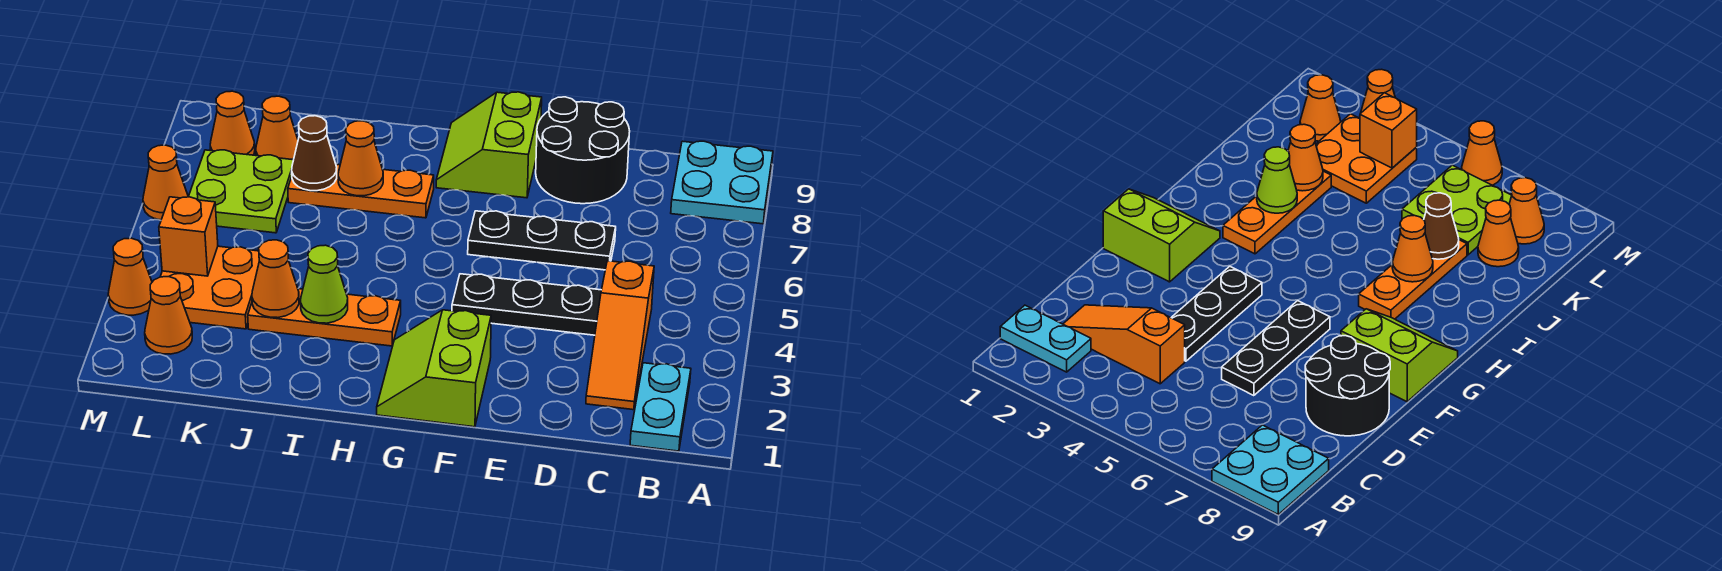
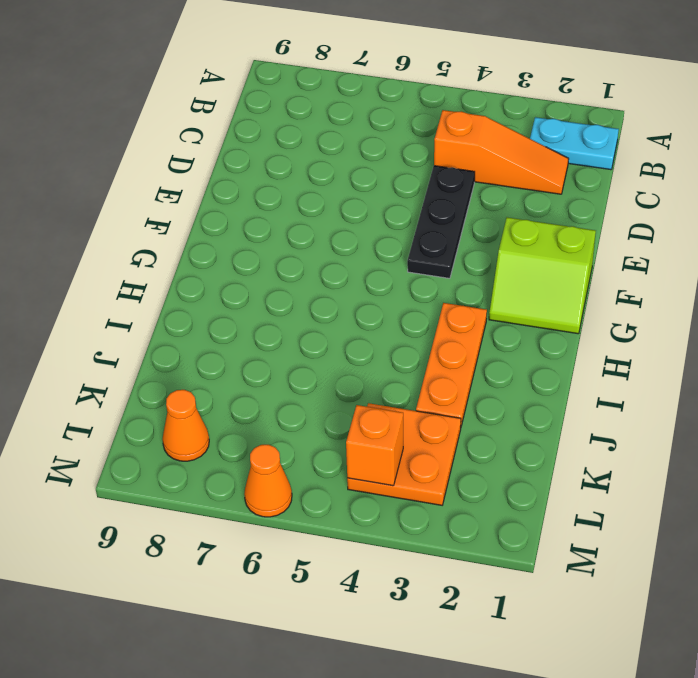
none -> cyan plate A8:B9 level 1
none -> black plate D6:F6 level 1
none -> black round brick D8:E9 level 1

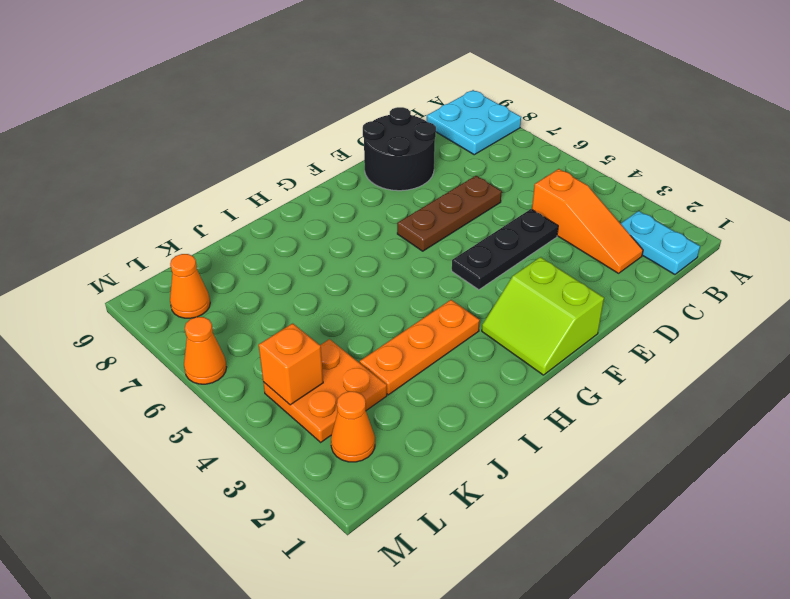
brown plate D6:F6 level 1 -> black plate D6:F6 level 1
none -> lime slope F8:G9 level 1 top F
none -> orange plate H7:J7 level 1
none -> lime plate K6:L7 level 1

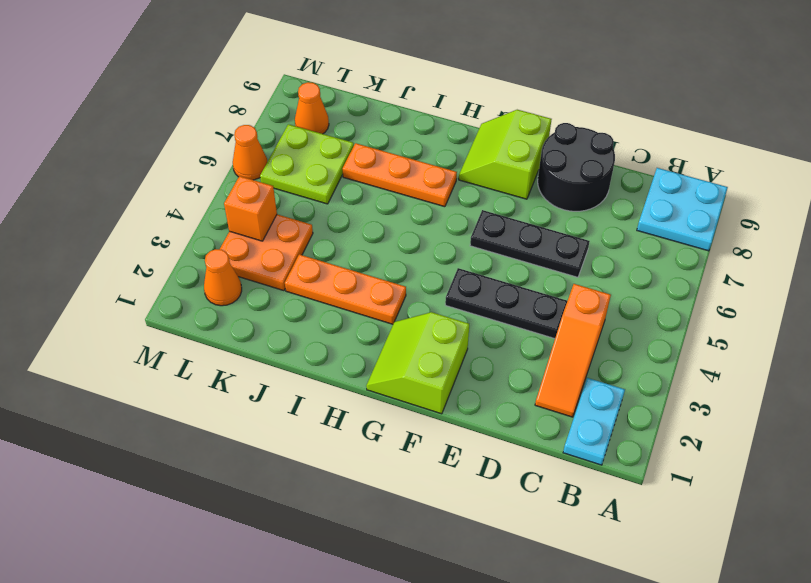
none -> orange cone K8 level 1
none -> orange cone M3 level 1
none -> lime cone I3 level 2

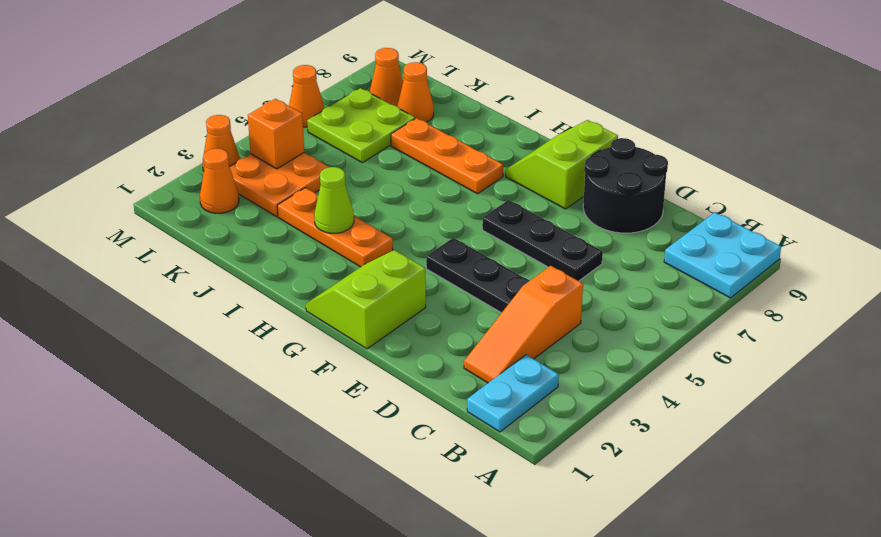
none -> orange cone I7 level 2
none -> orange cone J3 level 2
none -> brown cone J7 level 2

